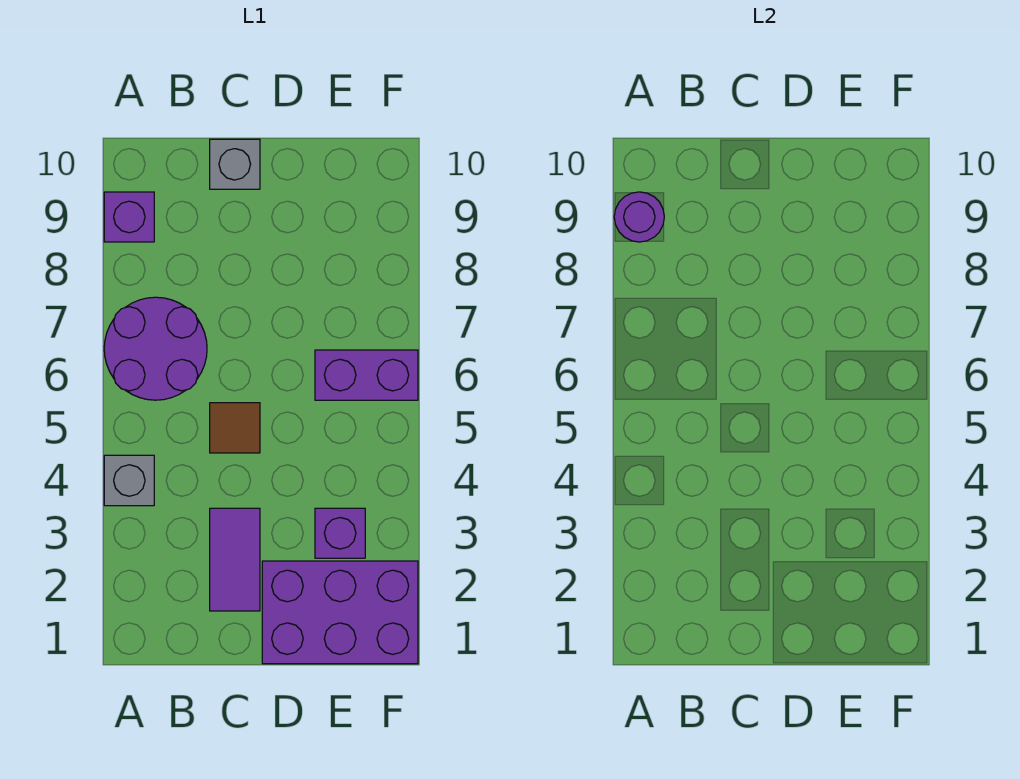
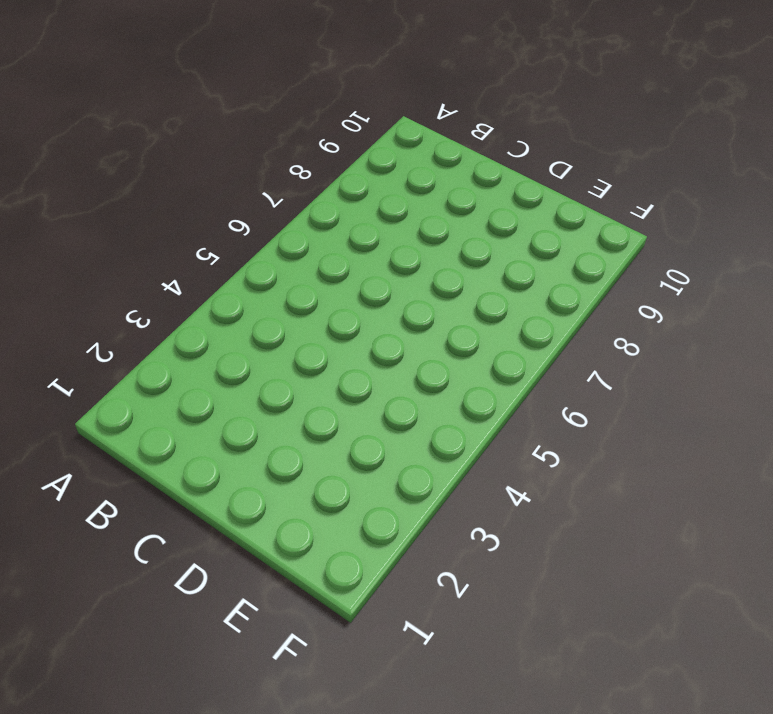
none -> grey brick A4 level 1
none -> purple round brick A6:B7 level 1

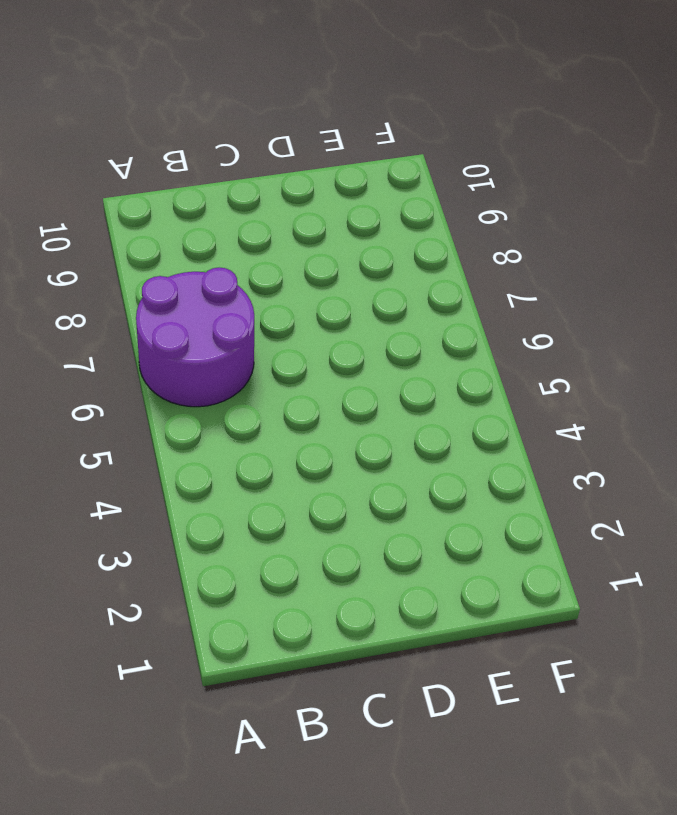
none -> grey brick A4 level 1
none -> purple brick A9 level 1

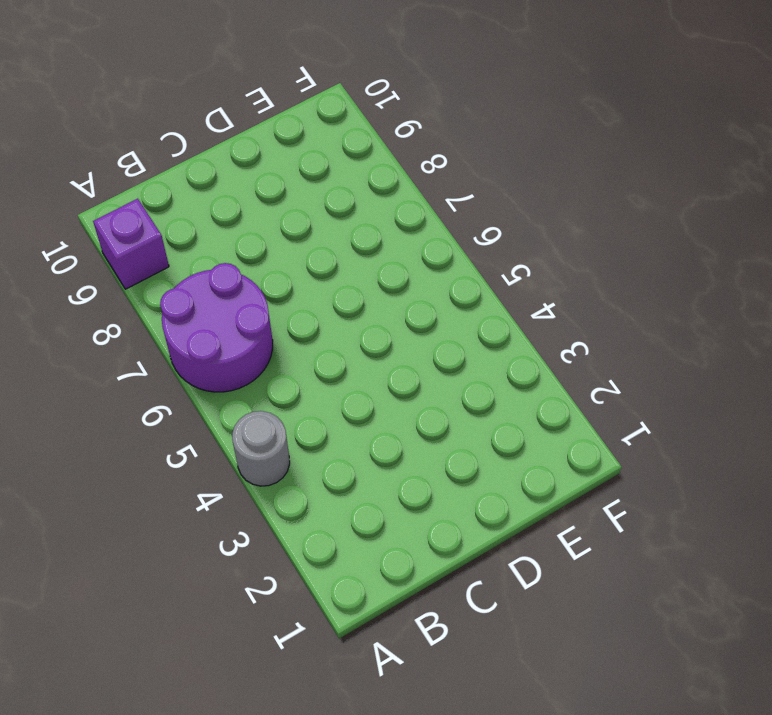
grey round brick A4 level 1 -> grey brick A4 level 1
none -> purple tile C2:C3 level 1
none -> brown tile C5 level 1

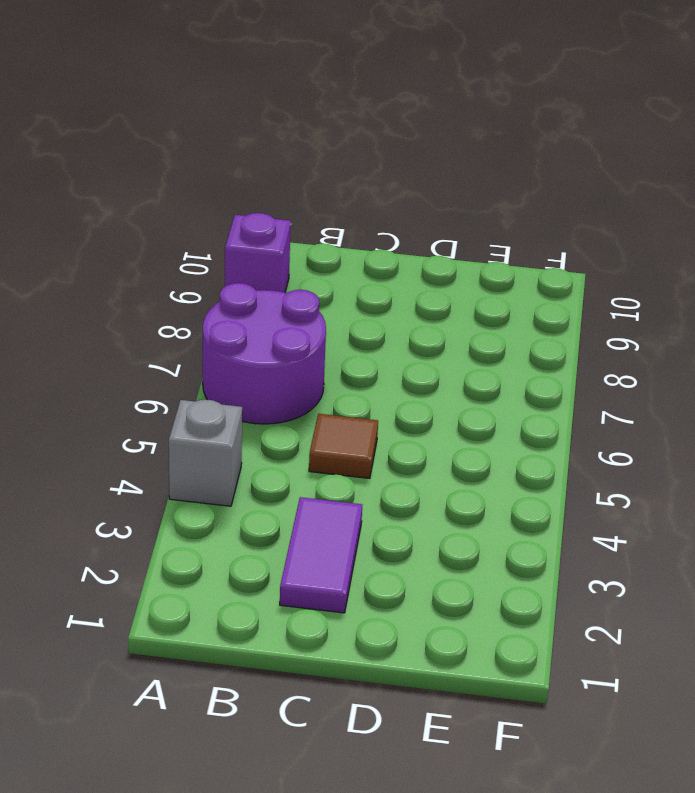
none -> grey brick C10 level 1
none -> purple brick D1:F2 level 1

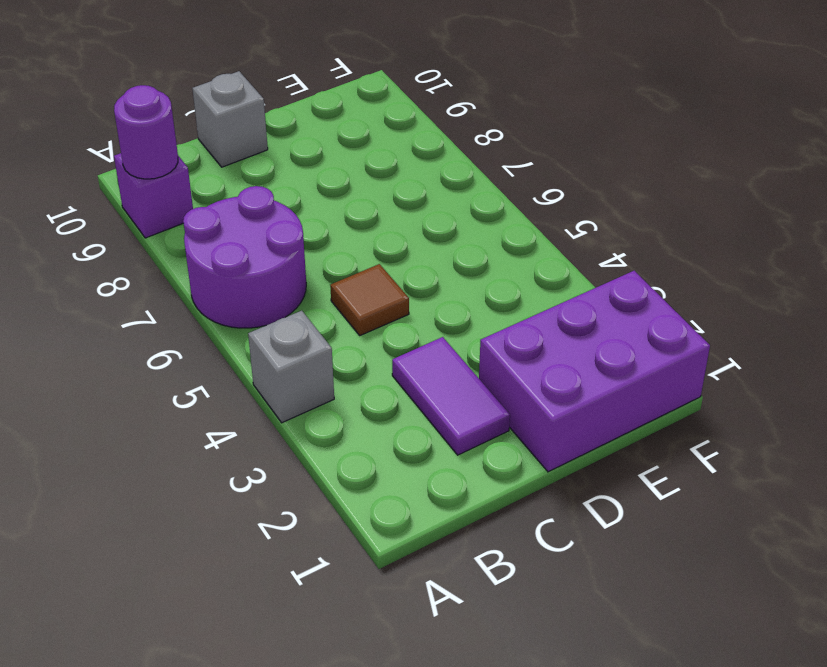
none -> purple brick E3 level 1
none -> purple brick E6:F6 level 1

